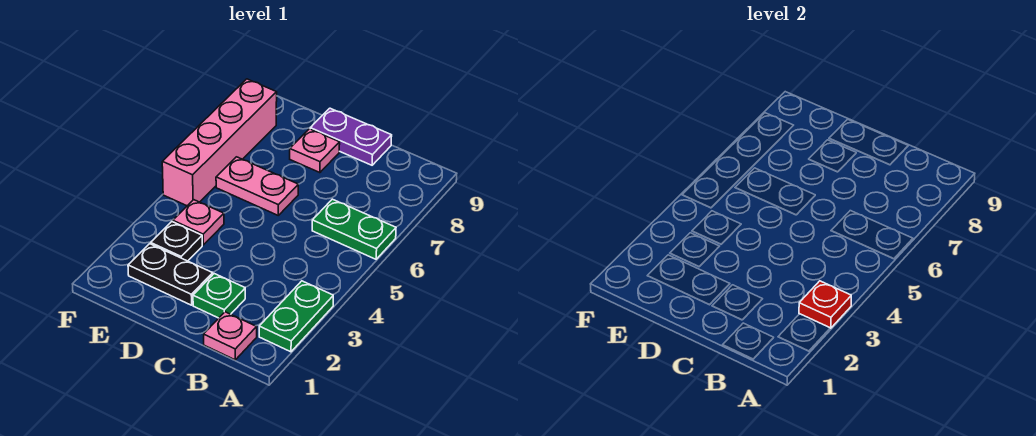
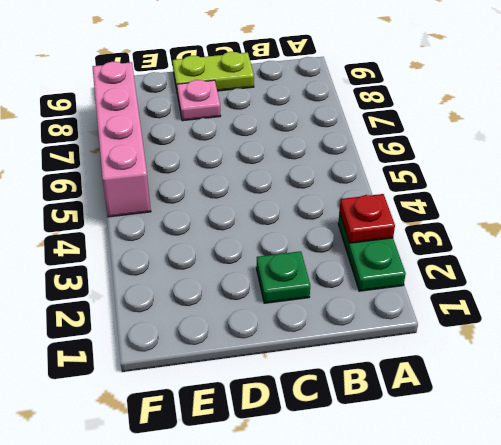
lime plate C9:D9 level 1 -> purple plate C9:D9 level 1
none -> green plate A6:B6 level 1
none -> pink plate B1 level 1
none -> black plate D2:E2 level 1

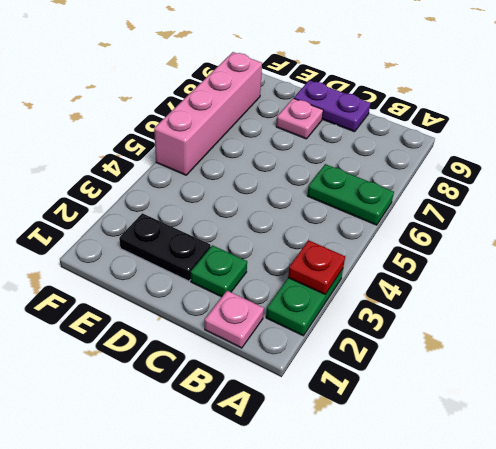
none -> pink plate D6:E6 level 1
none -> black plate E3 level 1
none -> pink plate E4 level 1

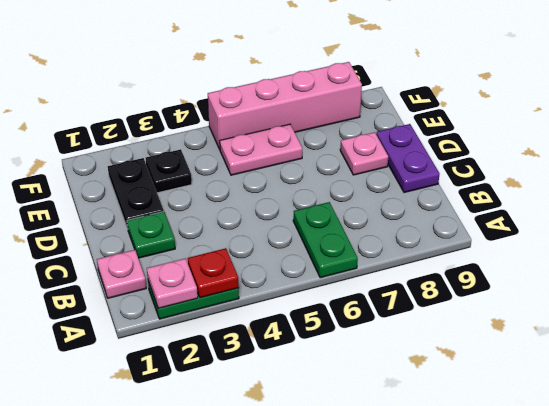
pink plate A2 level 2 -> pink plate E4 level 1
pink plate E5:E6 level 1 -> pink plate D6:E6 level 1

